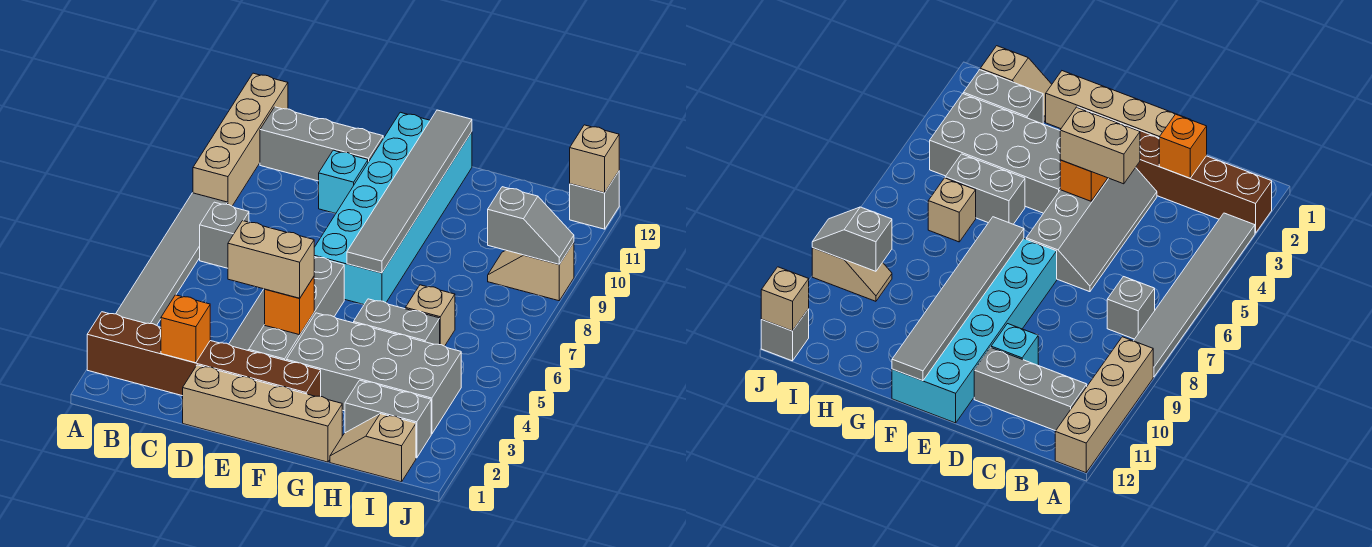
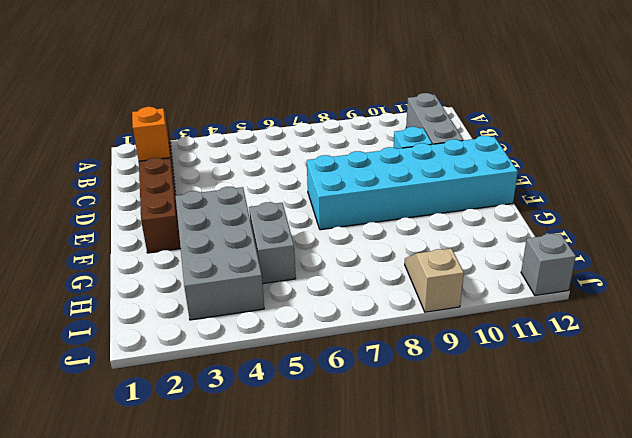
none -> grey tile A3:A8 level 1
none -> tan brick A9:A12 level 1
none -> grey brick B7 level 1

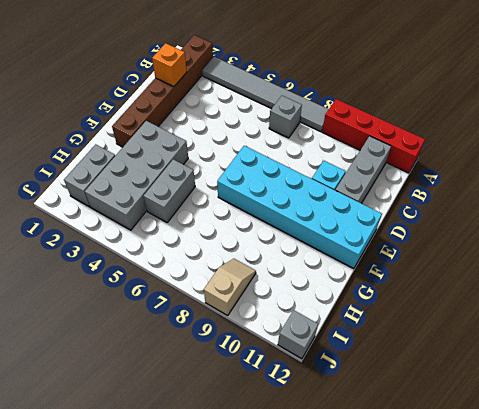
red brick A9:A12 level 1 -> tan brick A9:A12 level 1
none -> tan brick D1:G1 level 1
none -> grey slope D3:E6 level 1 top E
none -> tan slope H1:I1 level 1 top I

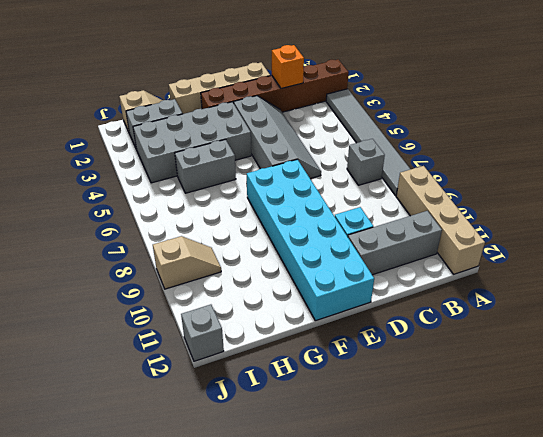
none -> tan brick H6 level 1
none -> orange brick E4 level 2
none -> grey tile F7:F12 level 2

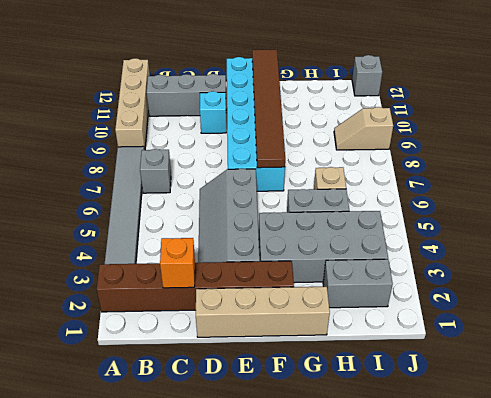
brown tile F7:F12 level 2 -> grey tile F7:F12 level 2
none -> tan slope H1:I1 level 1 top I
none -> orange brick E4 level 2
none -> grey slope I9:J9 level 2 top I

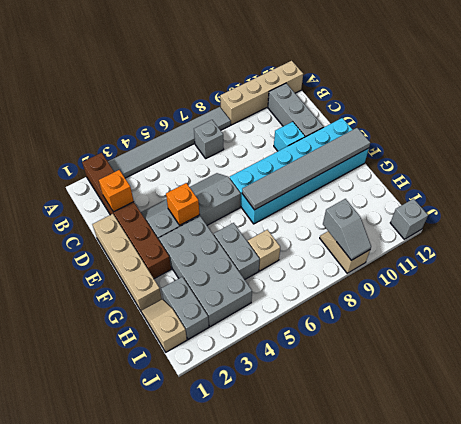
none -> tan brick J12 level 2
none -> tan brick D4:E4 level 3

